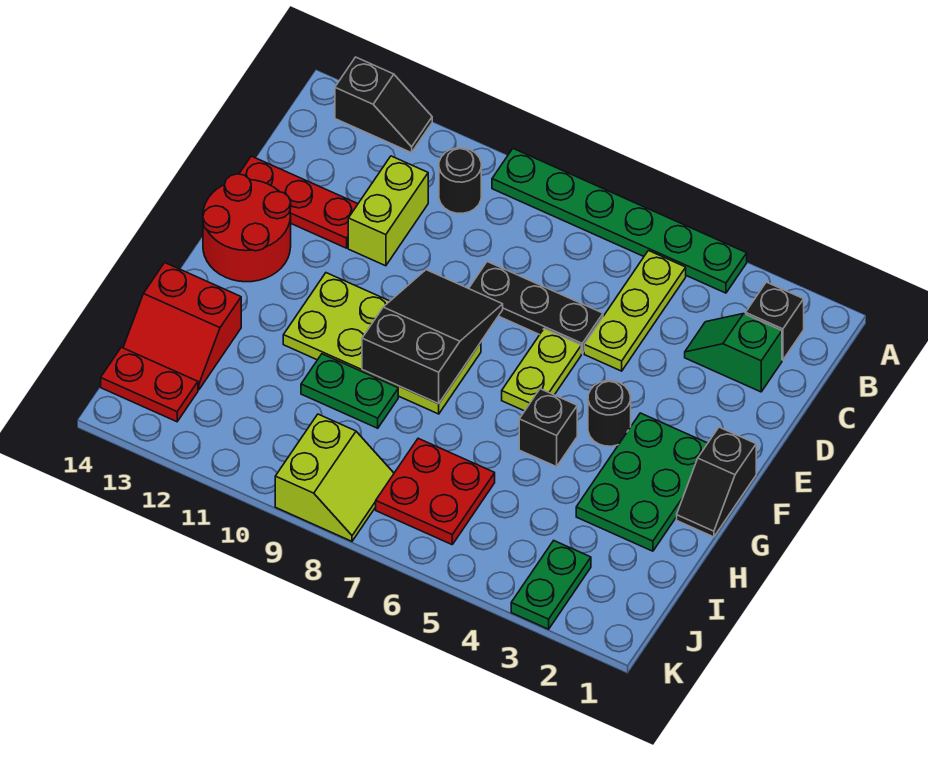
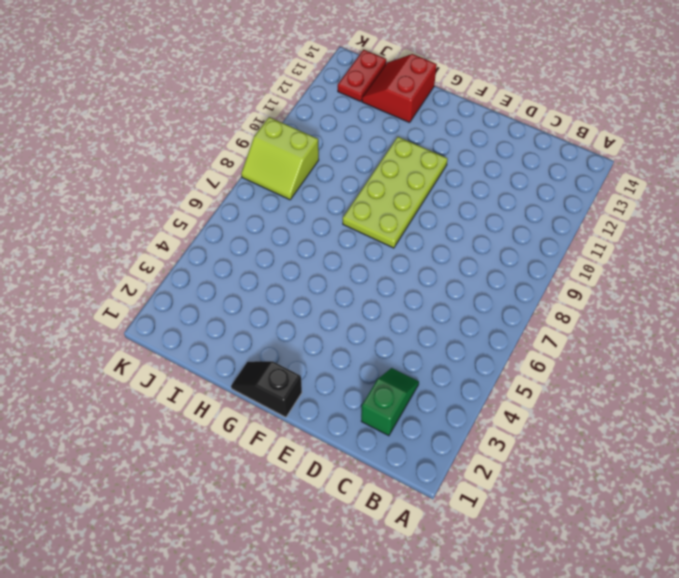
none -> green plate A4:A9 level 1
none -> black slope A12:A13 level 1 top 13
none -> black brick B2 level 1

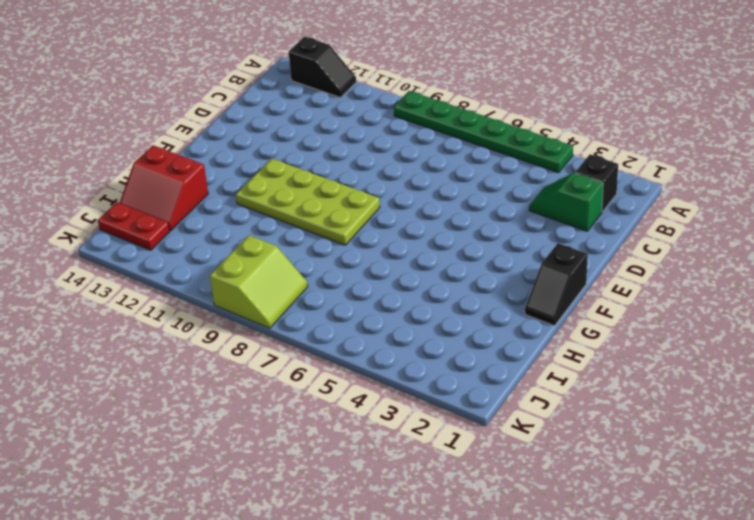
none -> lime plate B5:D5 level 1
none -> black round brick B10 level 1
none -> lime brick C11:D11 level 1

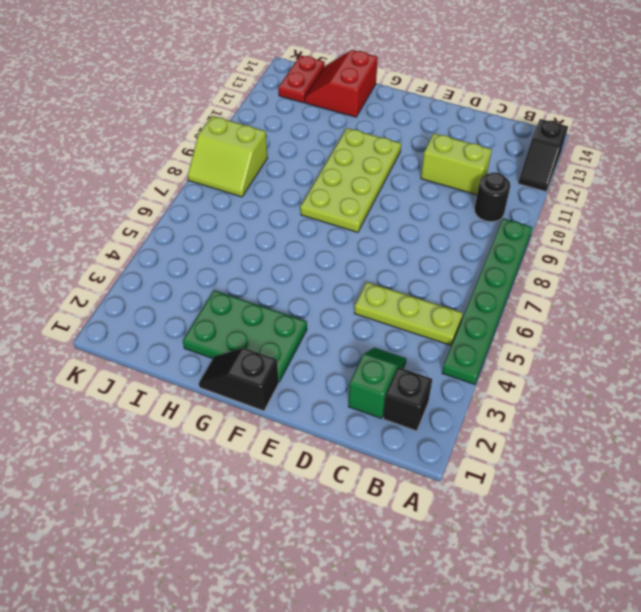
none -> black plate D6:D8 level 1
none -> red plate D12:D14 level 1
none -> lime plate E6:F6 level 1

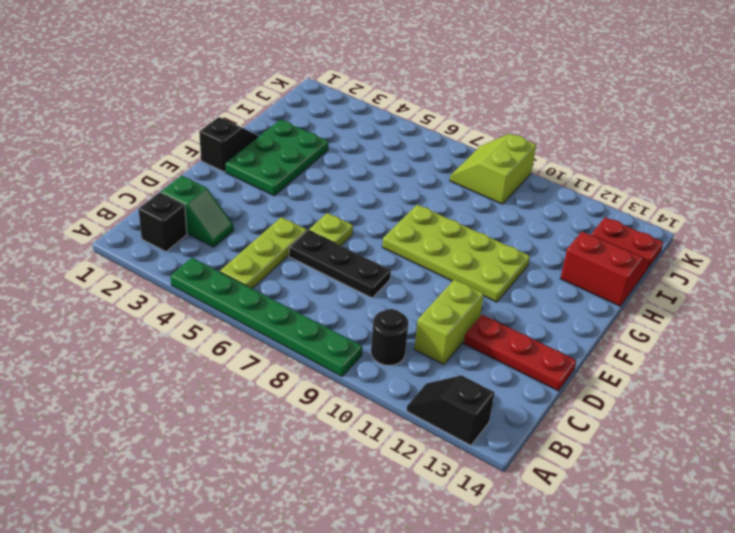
lime plate E6 level 1 -> lime plate E6:F6 level 1
none -> red round brick E13:F14 level 1
none -> black round brick F4 level 1
none -> black brick G5 level 1

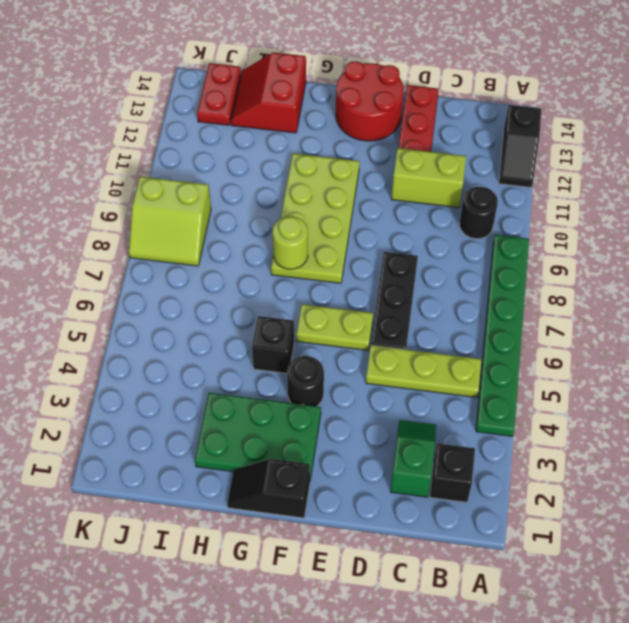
lime round brick G8 level 2 -> black slope E8:G9 level 2 top G
none -> green plate H9:H10 level 1
none -> red plate I6:J7 level 1
none -> green plate J3:K3 level 1

